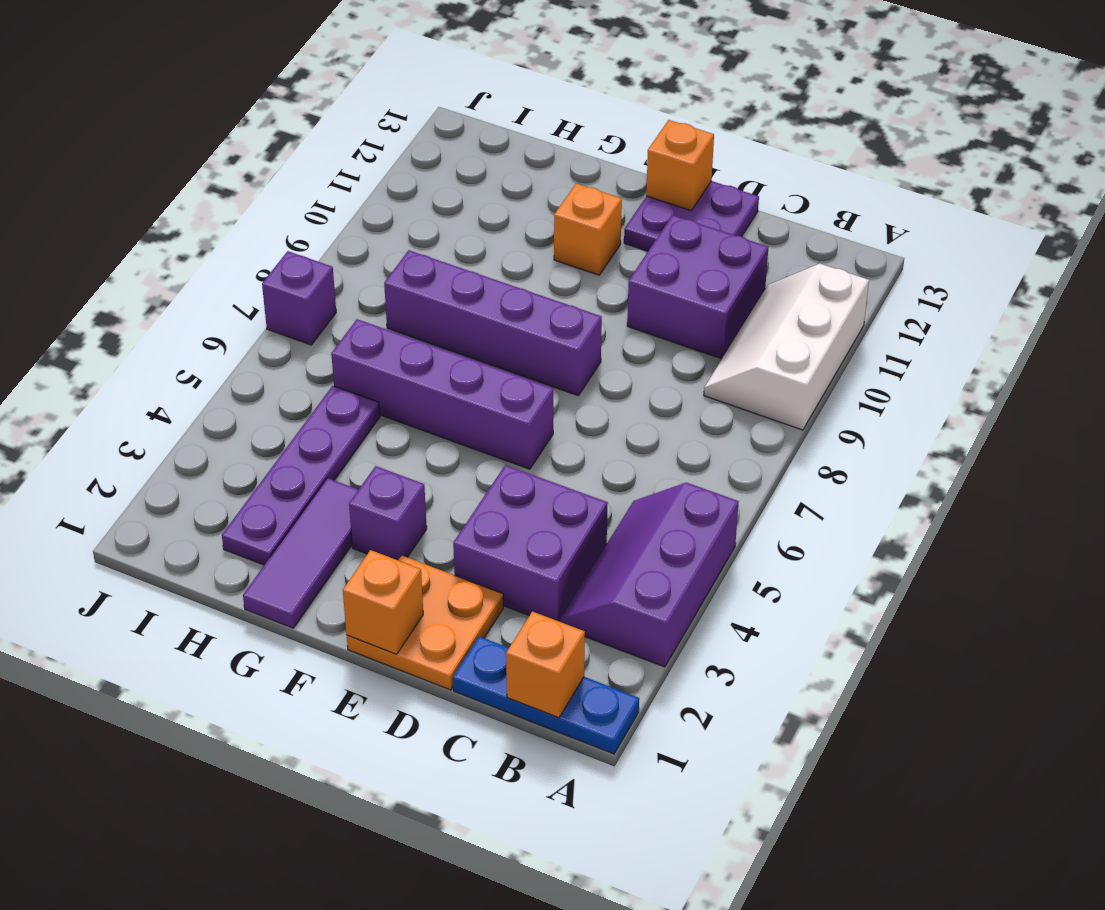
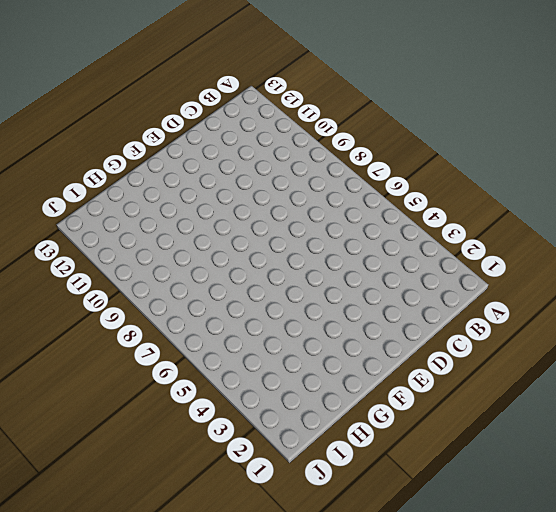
none -> blue plate A1:C1 level 1
none -> purple slope A3:B5 level 1 top A
none -> white slope A9:B11 level 1 top A

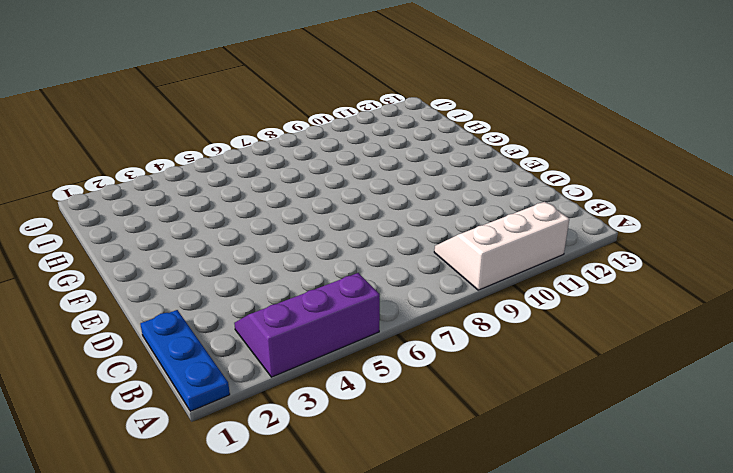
none -> purple brick C3:D4 level 1
none -> purple brick C10:D11 level 1
none -> orange plate D1:E2 level 1

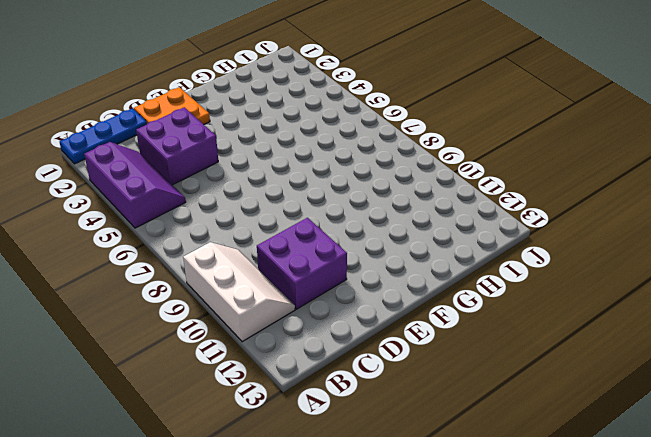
none -> purple plate D12:E13 level 1
none -> purple brick E6:H6 level 1
none -> purple brick E8:H8 level 1

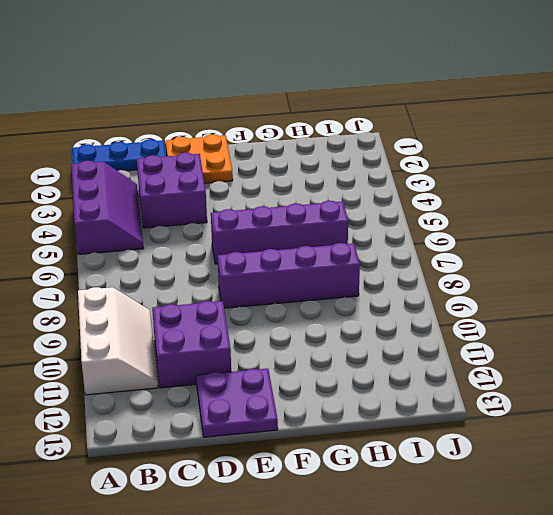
none -> purple brick F3 level 1
none -> orange brick F11 level 1
none -> purple tile G1:G3 level 1

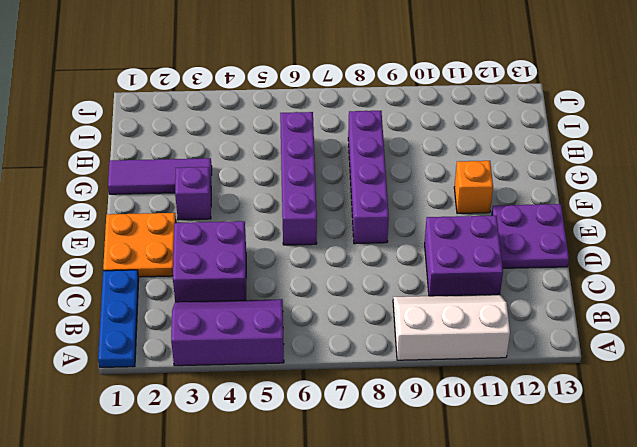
none -> purple plate H2:H5 level 1
none -> purple brick J7 level 1
none -> orange brick B1 level 2

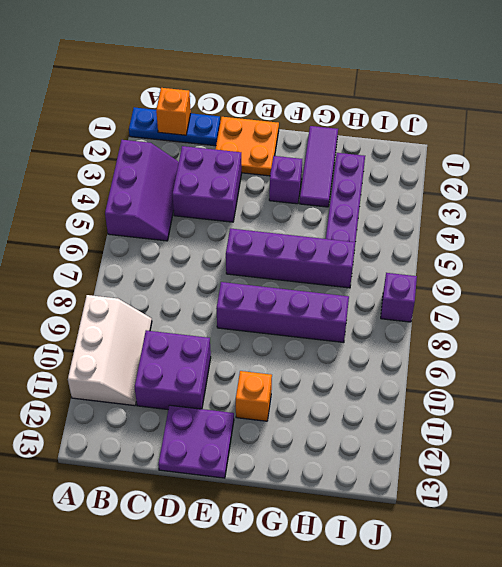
none -> orange brick E1 level 2
none -> orange brick E13 level 2

